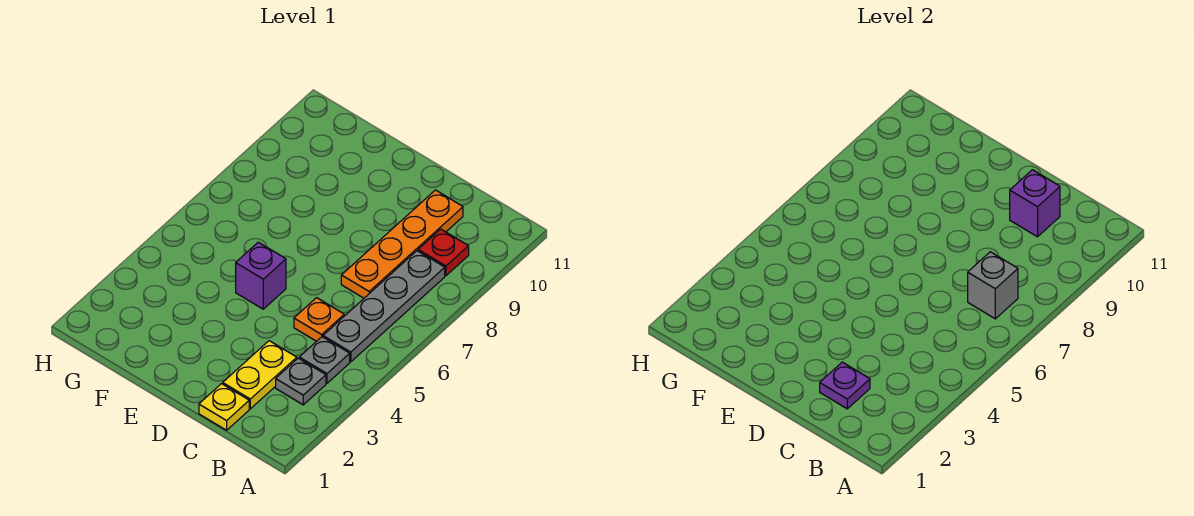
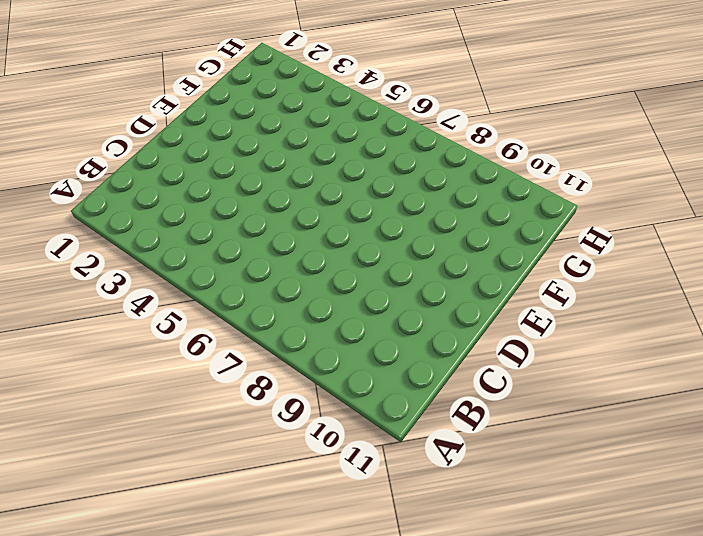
none -> grey plate B3 level 1
none -> grey plate B4 level 1
none -> grey plate B5:B8 level 1

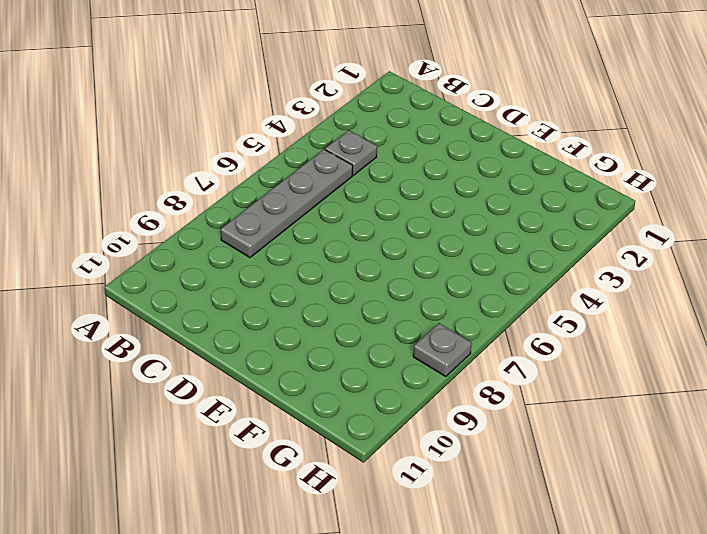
grey plate H8 level 1 -> grey plate B3 level 1
none -> red plate B9 level 1
none -> yellow plate C1 level 1
none -> yellow plate C2:C3 level 1

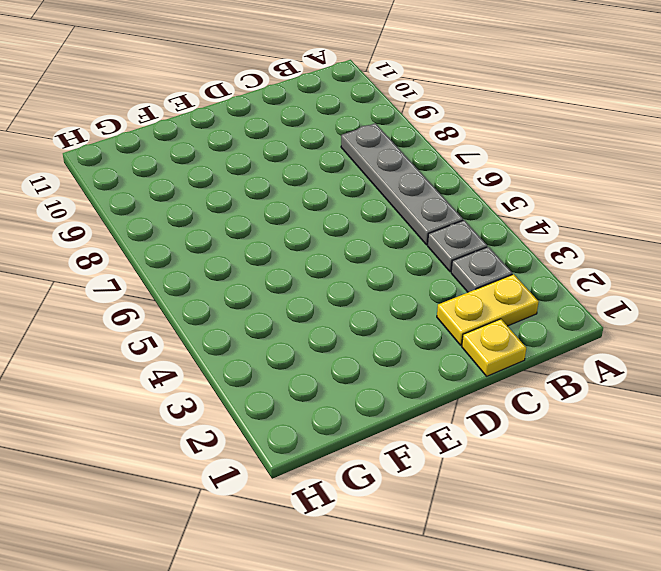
yellow plate B2:C2 level 1 -> yellow plate C2:C3 level 1
none -> red plate B9 level 1
none -> orange plate C5 level 1
none -> orange plate C7:C10 level 1

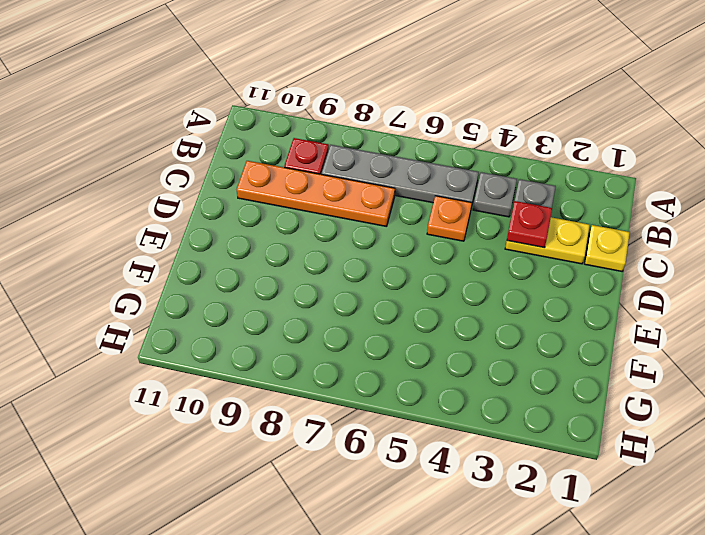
red plate C3 level 2 -> none
none -> purple brick E5 level 1
none -> grey brick B7 level 2
none -> purple plate C2 level 2

